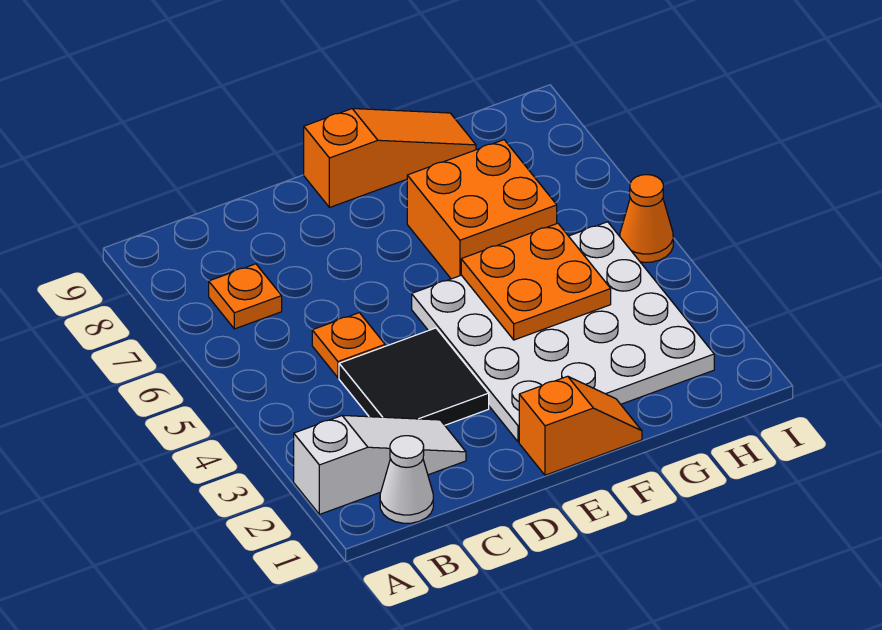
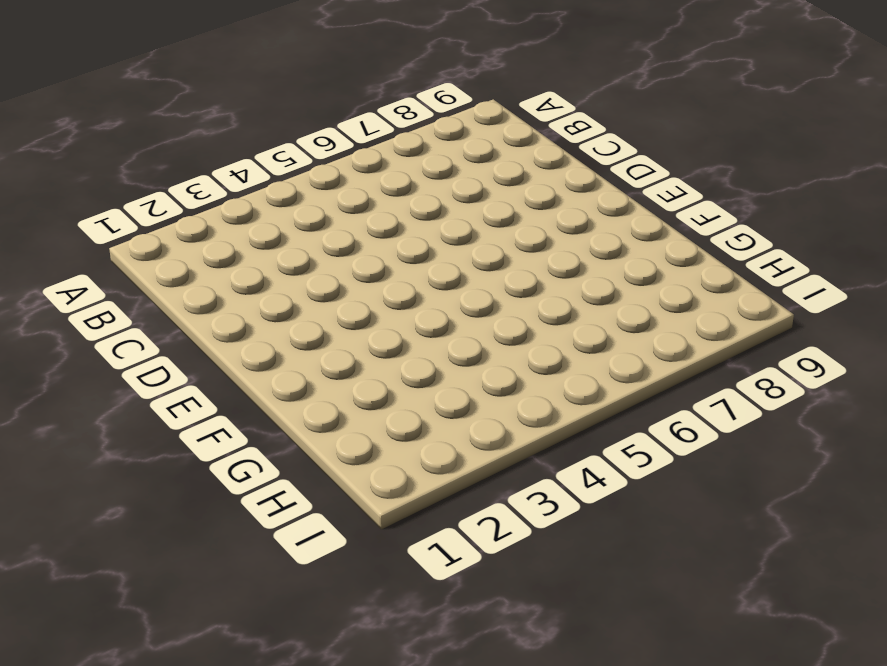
none -> white slope A2:C2 level 1 top A
none -> white cone B1 level 1

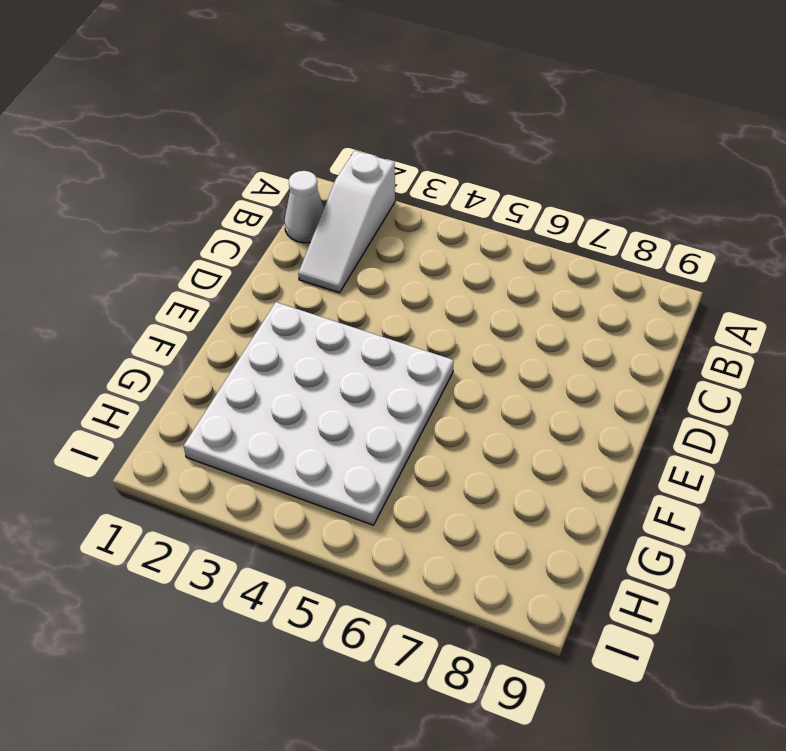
none -> orange plate B7 level 1
none -> black tile C3:D4 level 1

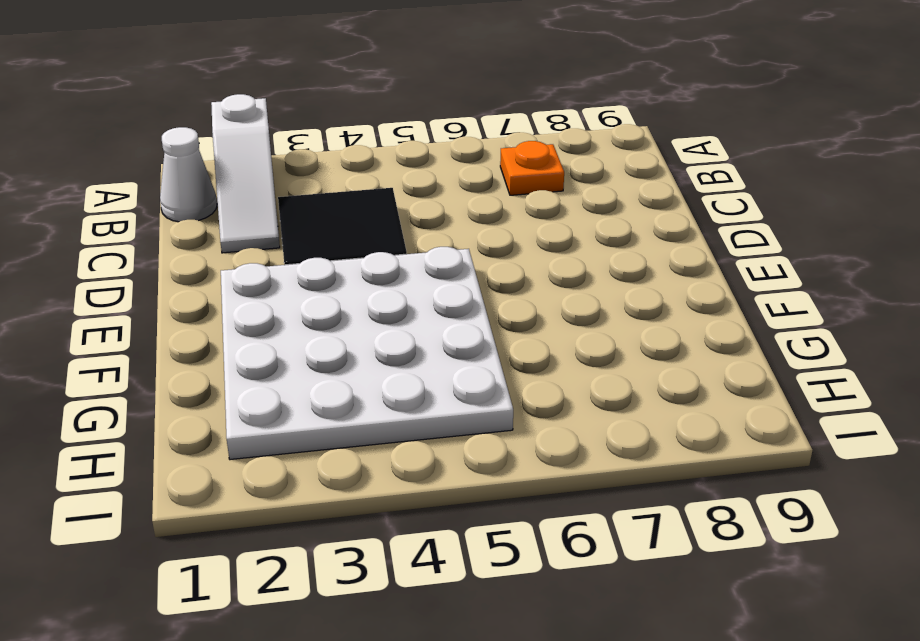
none -> orange plate C5 level 1
none -> orange slope E1:F1 level 1 top E

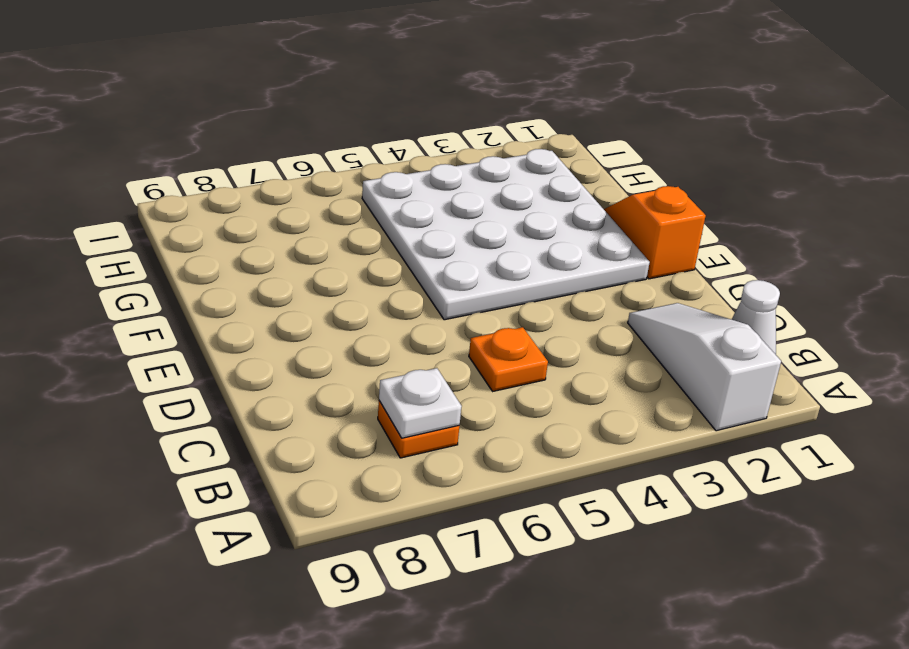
white plate B7 level 2 -> none
none -> black tile C3:D4 level 1
none -> orange slope E9:G9 level 1 top E

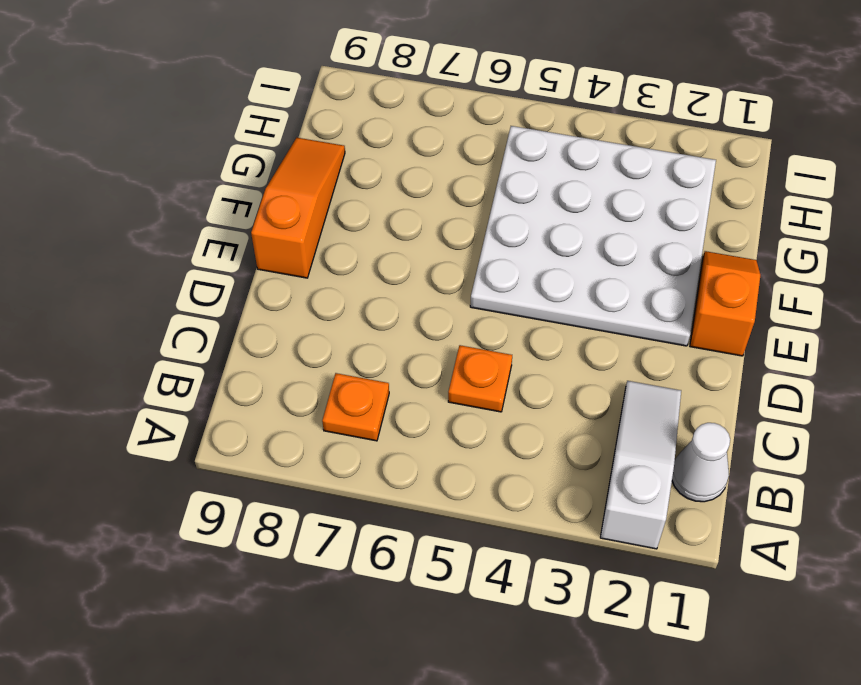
none -> black tile C3:D4 level 1
none -> orange brick F6:G7 level 1

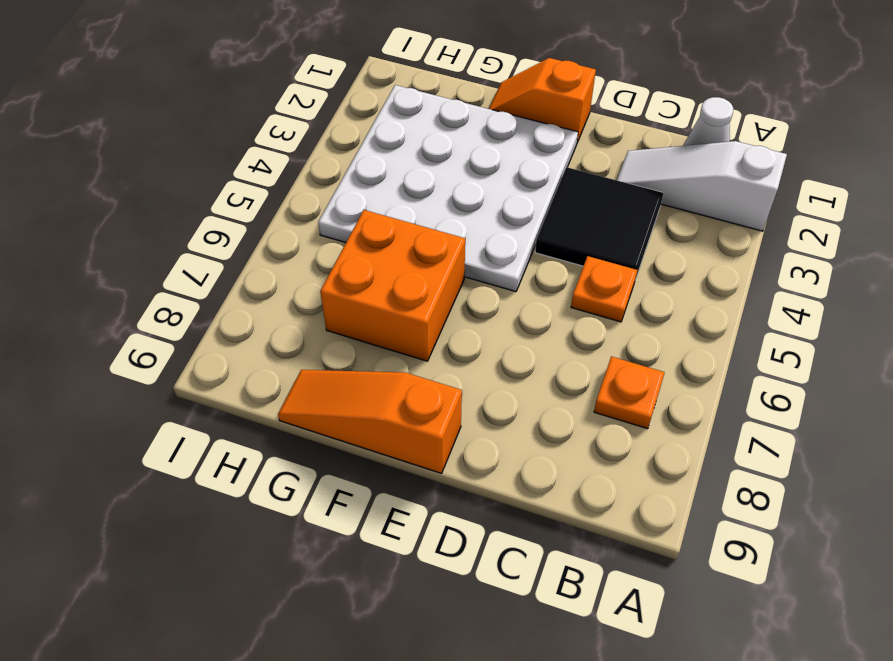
none -> orange cone I5 level 1
none -> orange plate F4:G5 level 2

